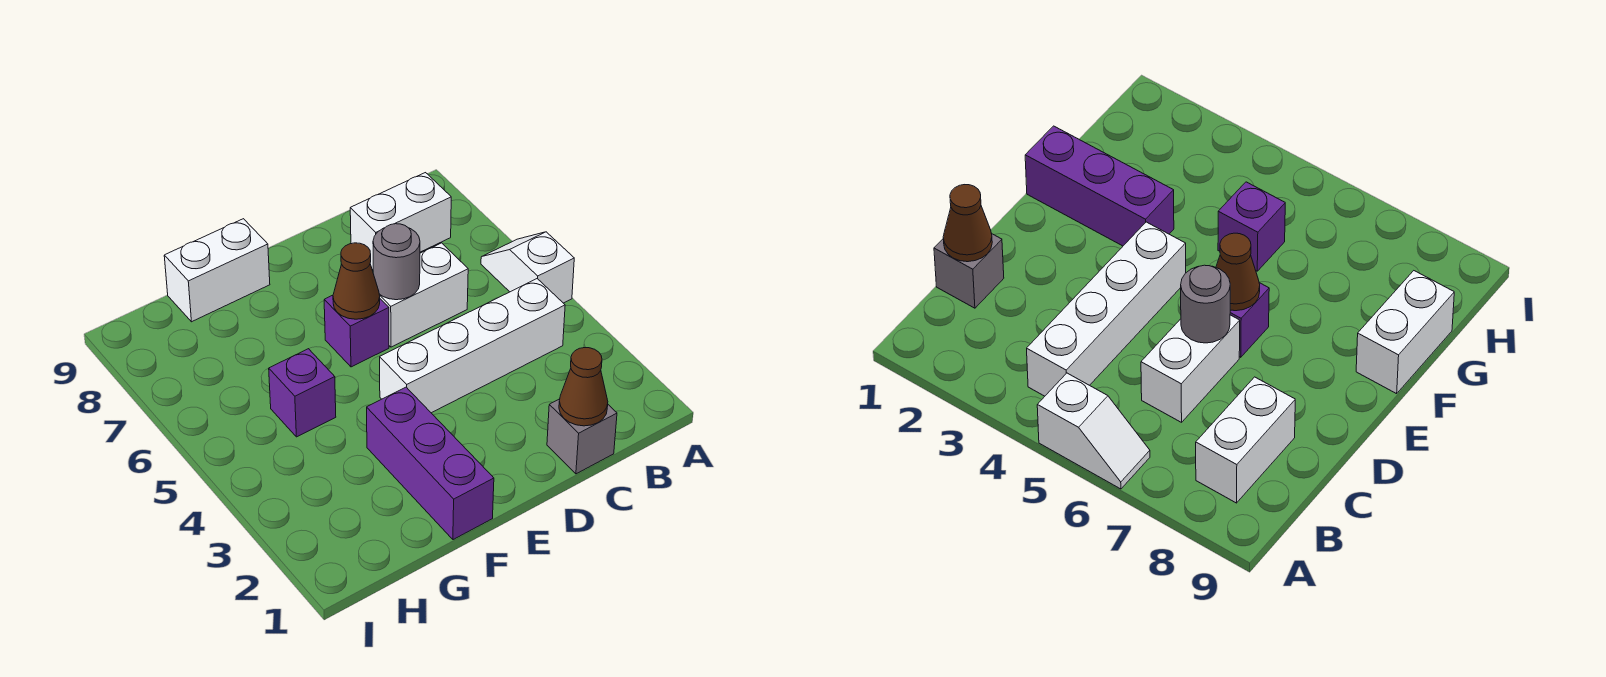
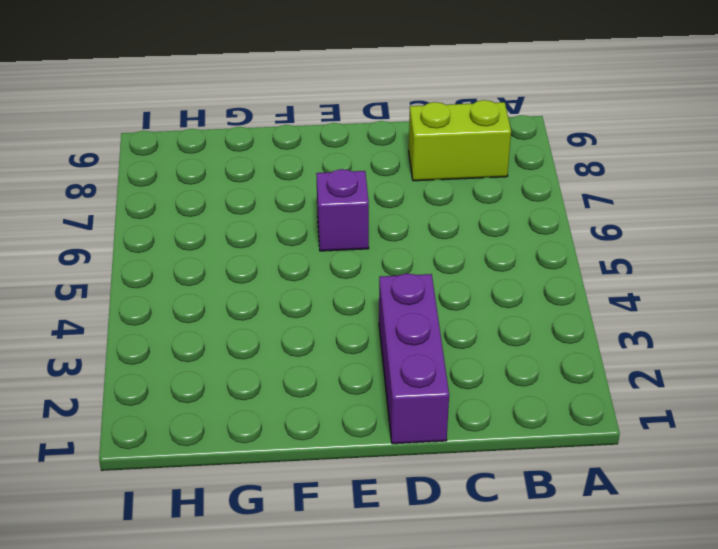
lime brick B8:C8 level 1 -> white brick B8:C8 level 1
purple brick D1:D3 level 1 -> purple brick F1:F3 level 1
none -> white slope A5:A6 level 1 top 5
none -> white brick B4:E4 level 1
none -> grey brick C1 level 1

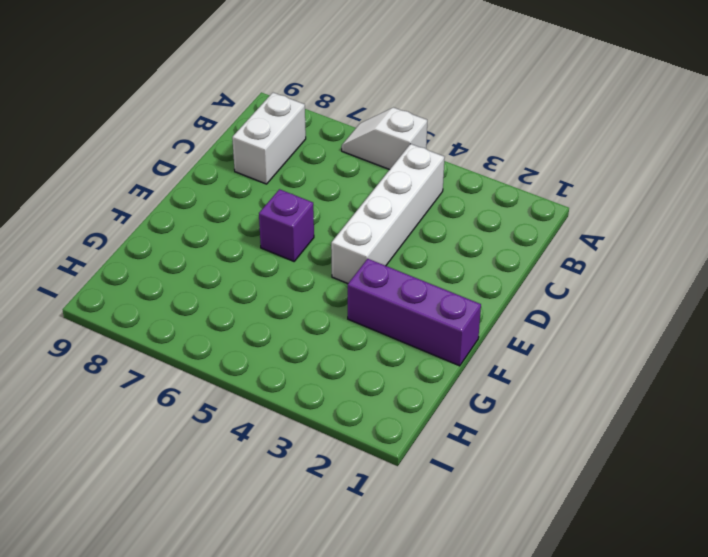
none -> grey brick C1 level 1
none -> white brick C6:D6 level 1
none -> white brick F9:G9 level 1

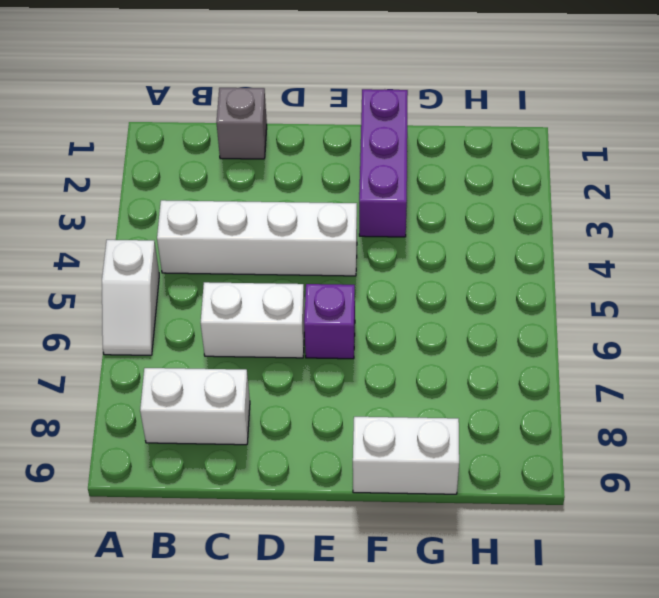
none -> purple brick G5 level 1
none -> brown cone C1 level 2
none -> grey round brick D6 level 2

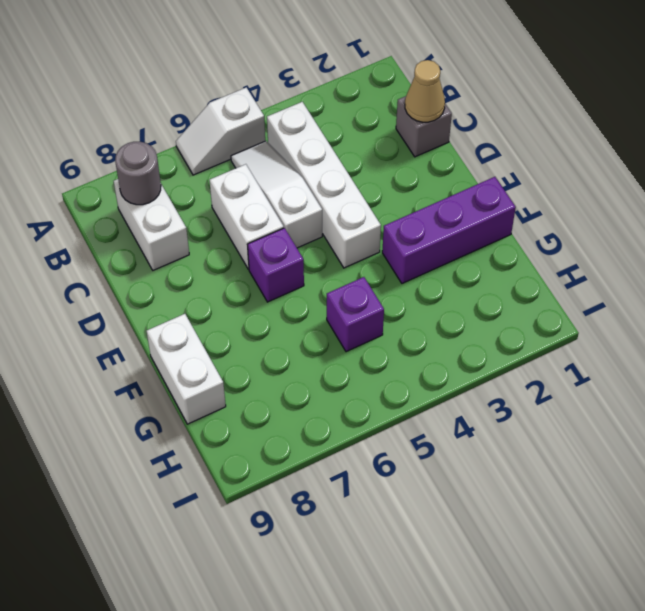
white slope B5:D5 level 1 top D -> none
grey round brick B8 level 2 -> grey round brick D6 level 2
tan cone C1 level 2 -> brown cone C1 level 2
none -> brown cone E6 level 2

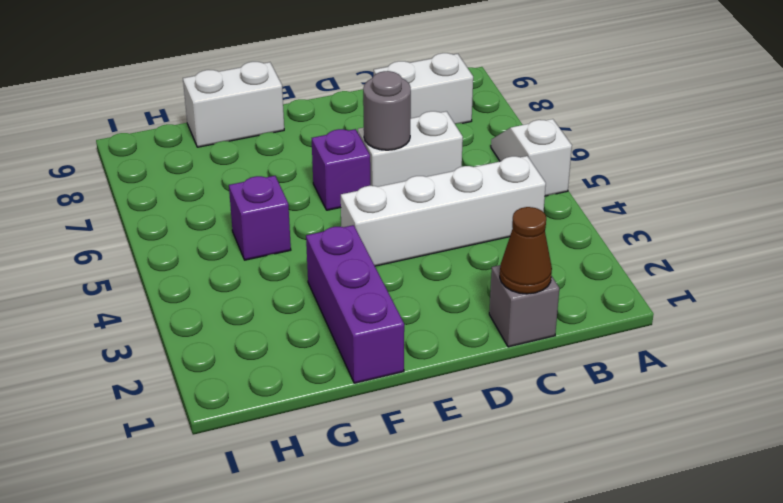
none -> brown cone E6 level 2

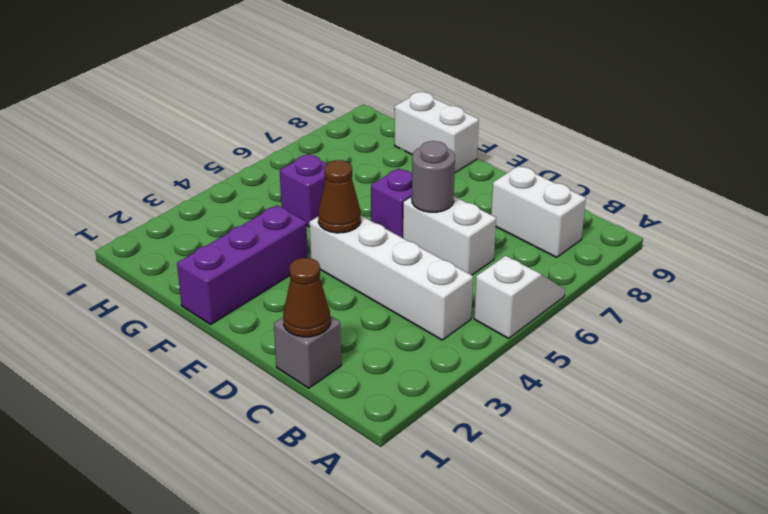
brown cone E4 level 2 -> brown cone E6 level 2

